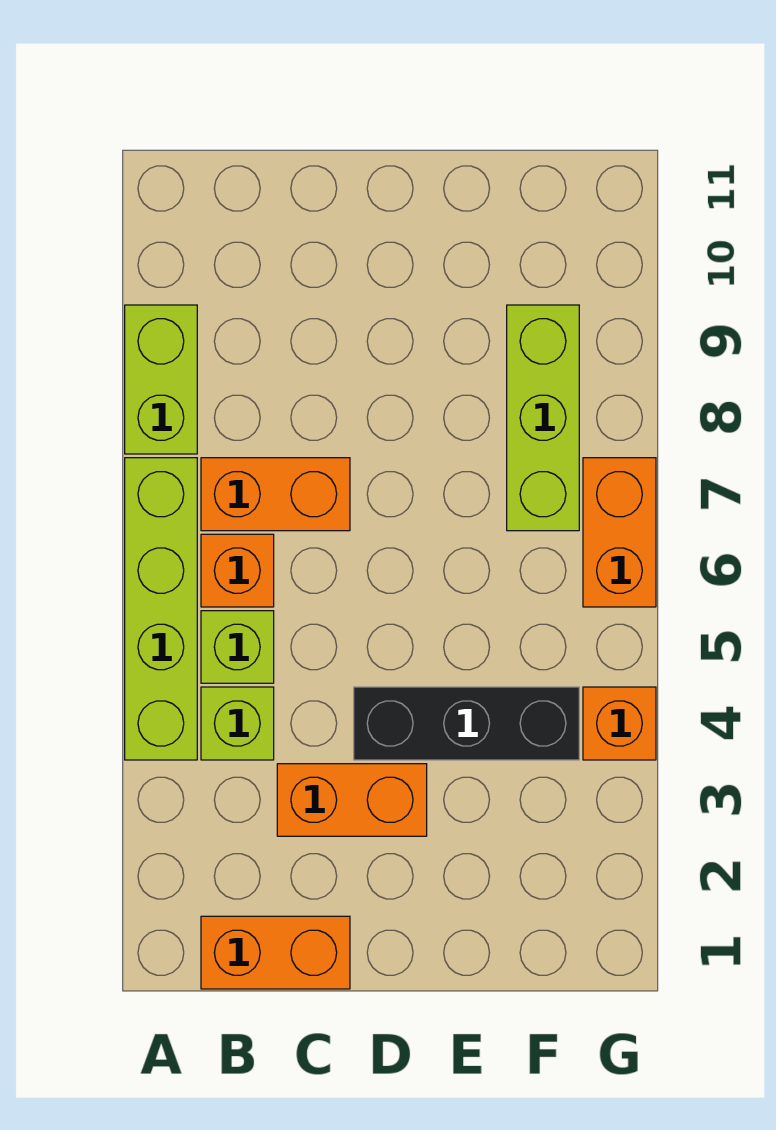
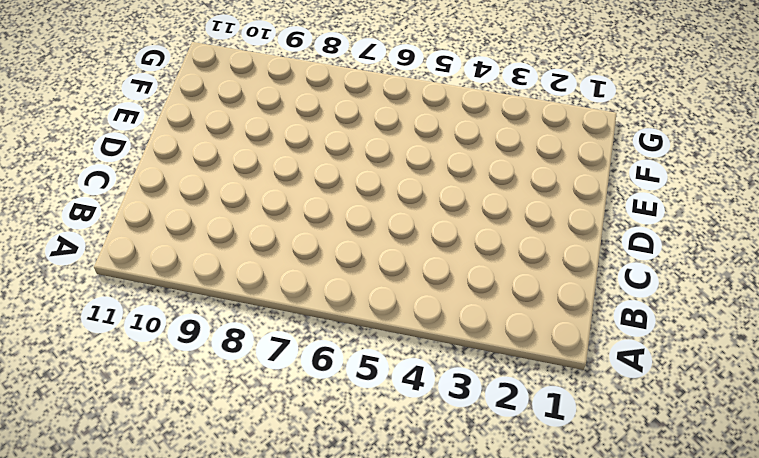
none -> lime brick A4:A7 level 1
none -> lime brick A8:A9 level 1
none -> orange brick B1:C1 level 1

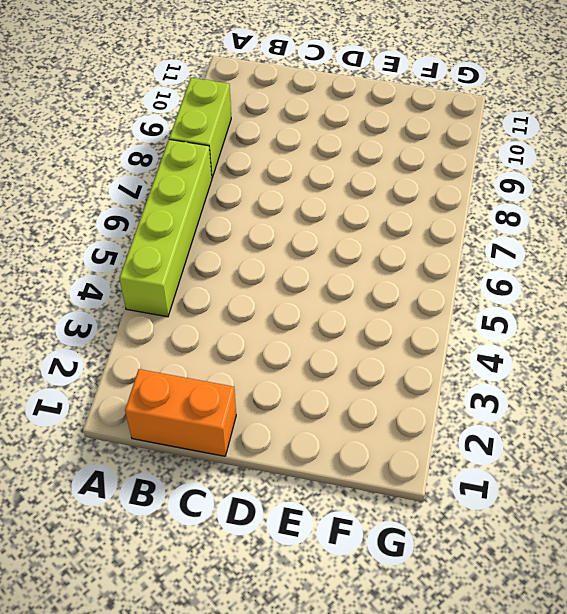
none -> lime brick B4 level 1
none -> lime brick B5 level 1
none -> orange brick B6 level 1

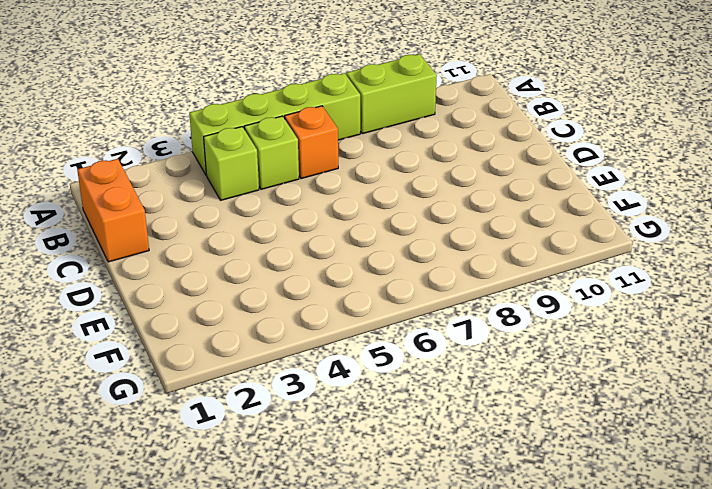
none -> orange brick B7:C7 level 1
none -> orange brick C3:D3 level 1
none -> black brick D4:F4 level 1

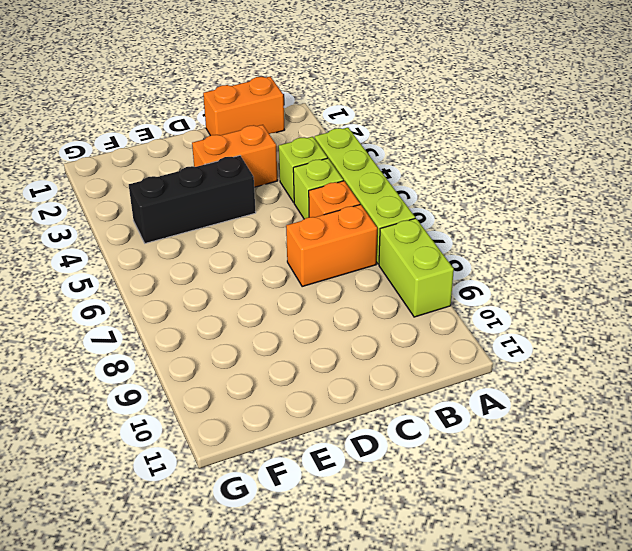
none -> lime brick F7:F9 level 1
none -> orange brick G4 level 1
none -> orange brick G6:G7 level 1

